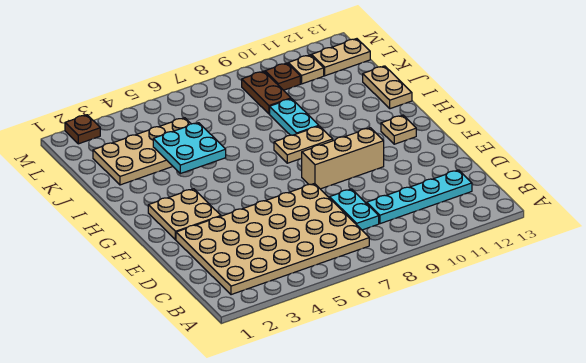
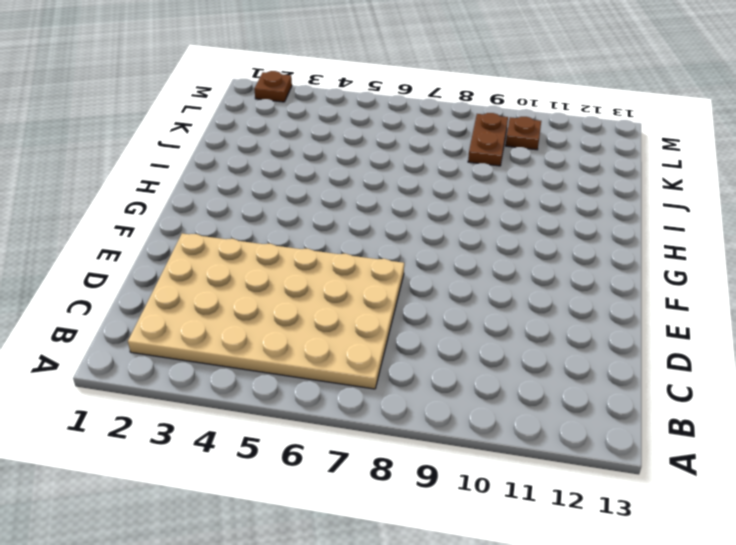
none -> cyan plate C8:D8 level 1
none -> cyan plate C9:C12 level 1
none -> tan plate F2:G3 level 1

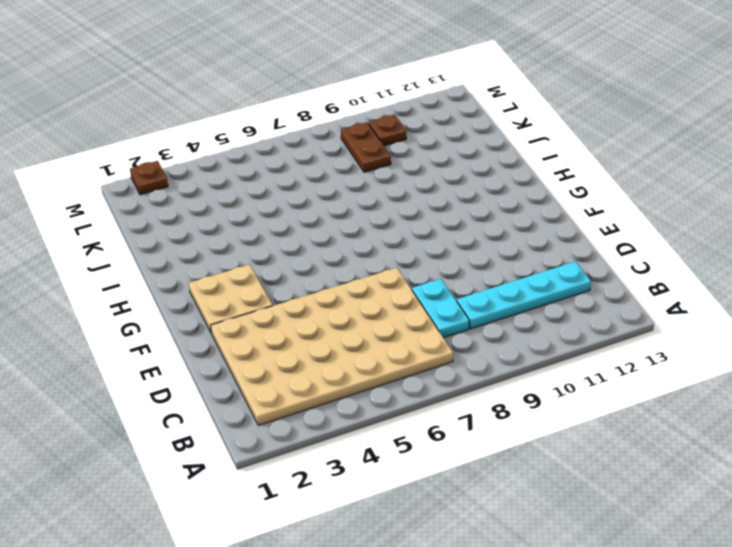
none -> tan brick F8:F10 level 1
none -> tan plate G12 level 1
none -> tan plate H8:H9 level 1

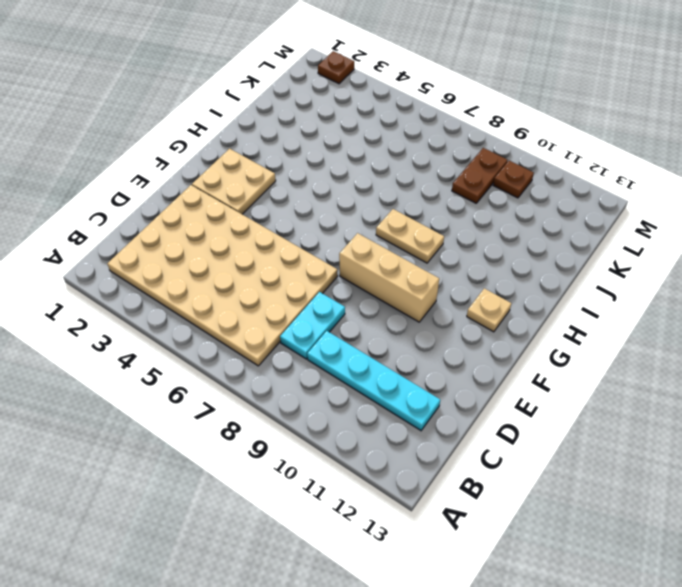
none -> cyan plate I9:J9 level 1
none -> tan plate I13:J13 level 1
none -> tan plate J2:K5 level 1

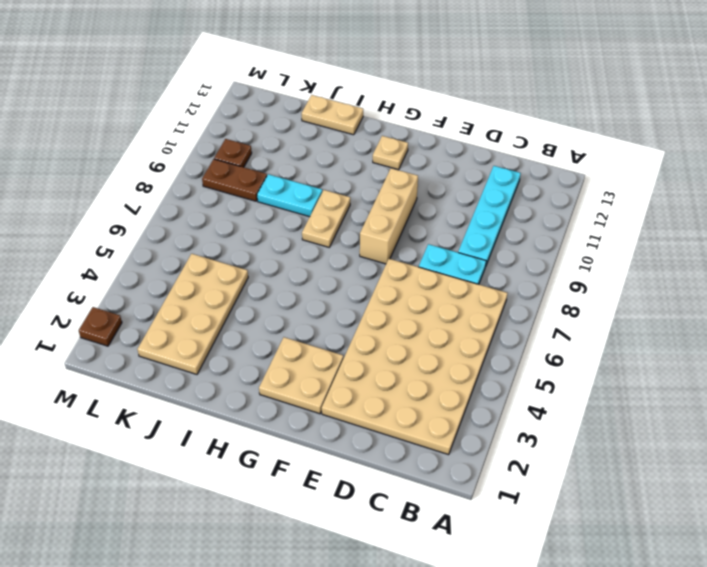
none -> tan plate L11 level 1
none -> tan plate L12:L13 level 1
none -> cyan plate I4:J5 level 2

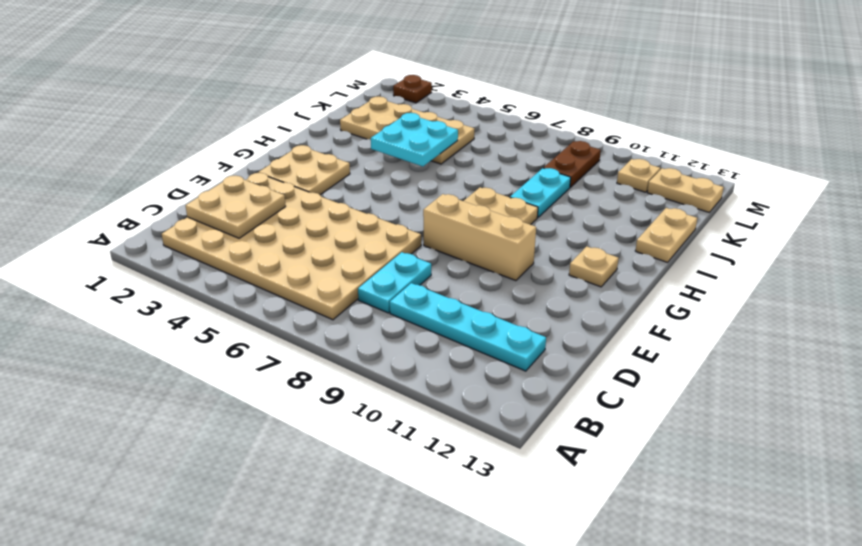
tan plate C2:D3 level 2 -> none
none -> brown plate L10 level 1

